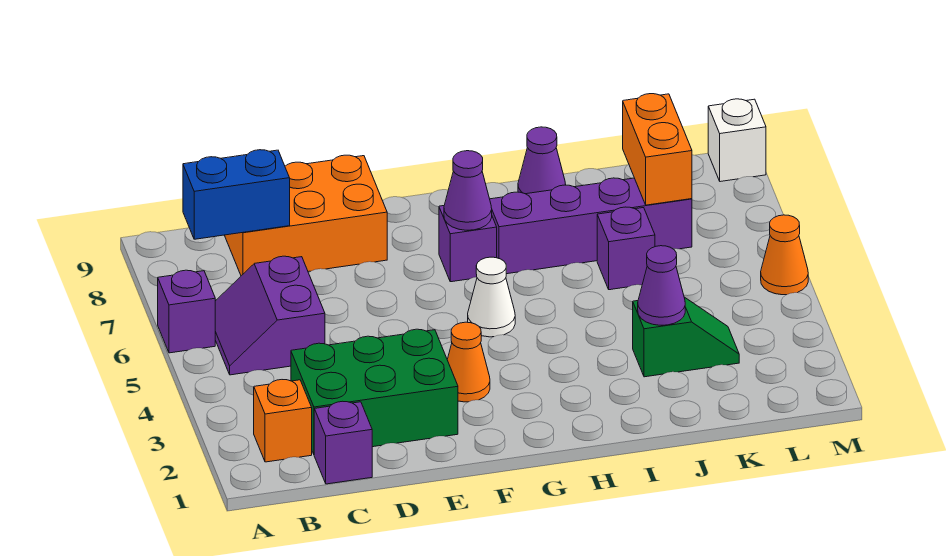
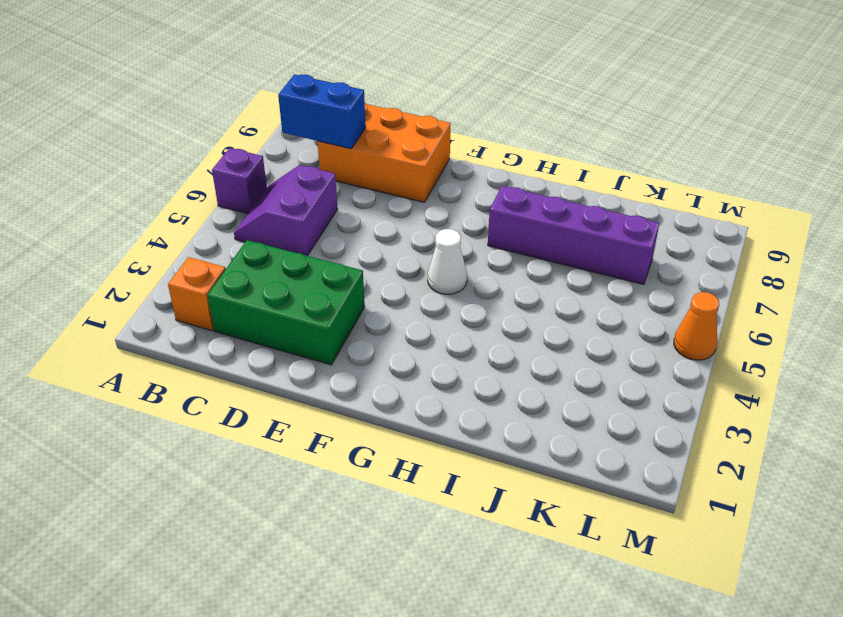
none -> purple brick C1 level 1
none -> orange cone F3 level 1
none -> purple brick G7 level 1

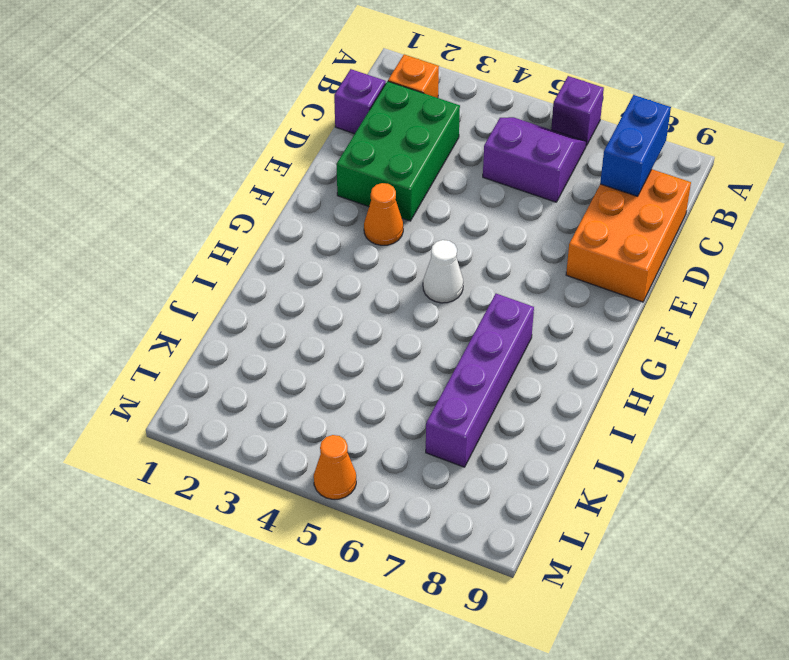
none -> purple brick G7 level 1
none -> purple cone I9 level 1
none -> green slope J3:K3 level 1 top J

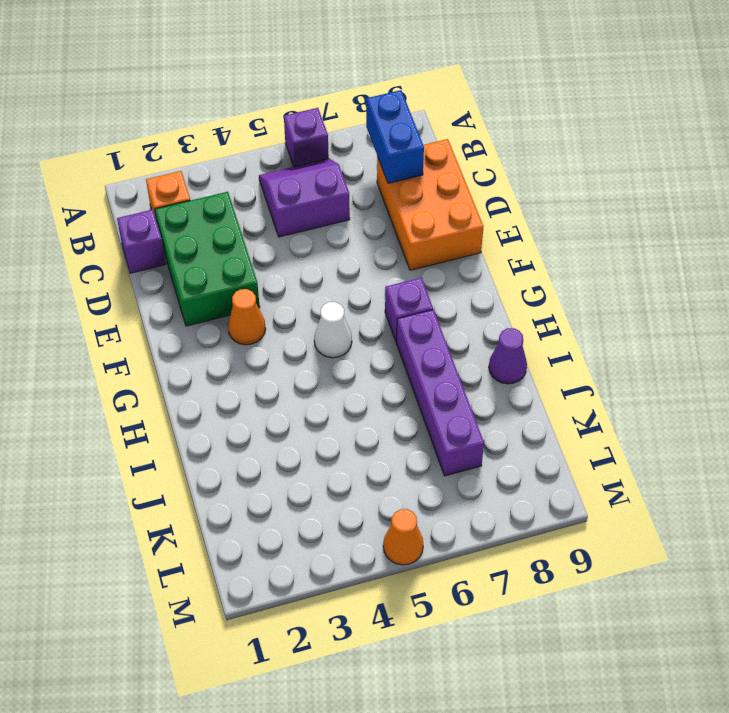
none -> green slope J3:K3 level 1 top J
none -> purple brick J6 level 1
none -> white brick M9 level 1

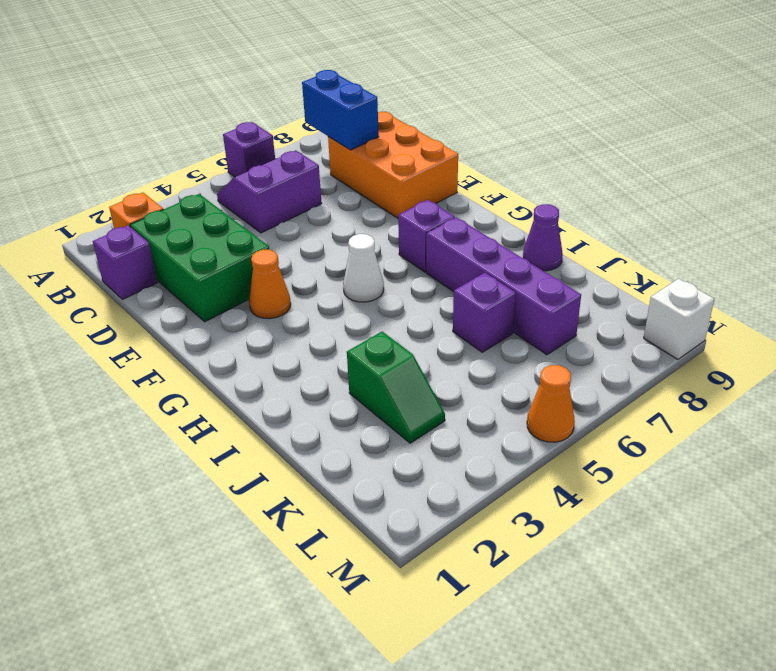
none -> purple cone G7 level 2
none -> purple cone J3 level 2
none -> orange brick K7:K8 level 2

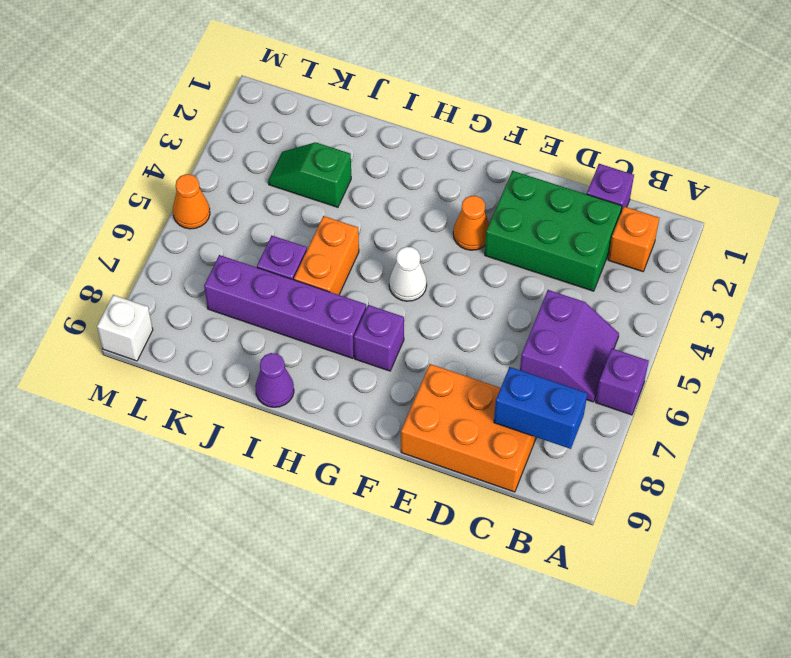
orange brick I5:I6 level 1 -> orange brick K7:K8 level 2
none -> purple cone G7 level 2
none -> purple cone J3 level 2

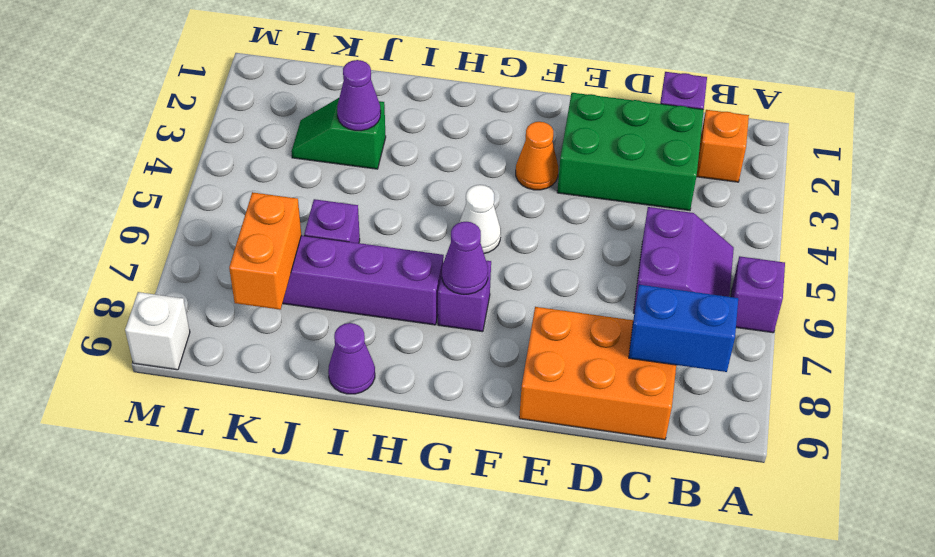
none -> orange cone M5 level 1

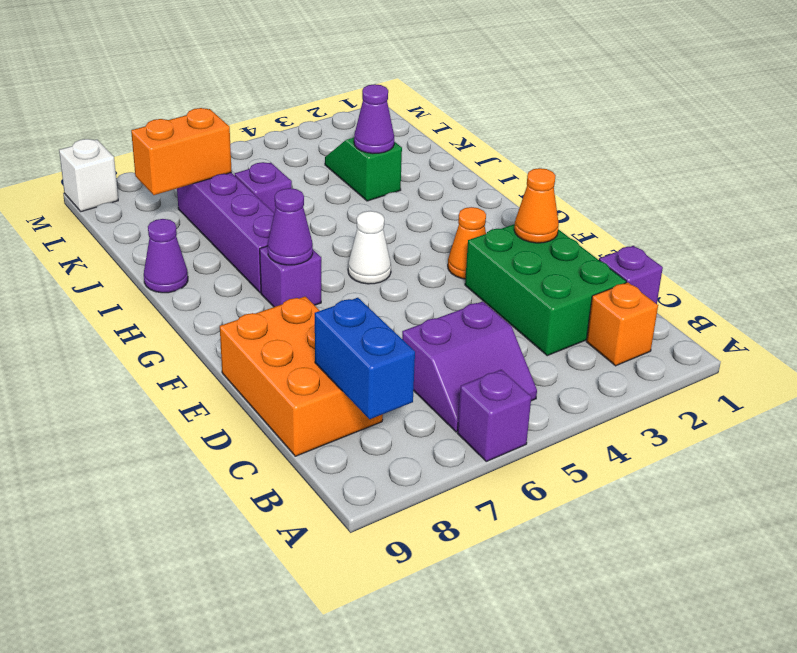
orange cone E2 level 2 -> orange cone M5 level 1

